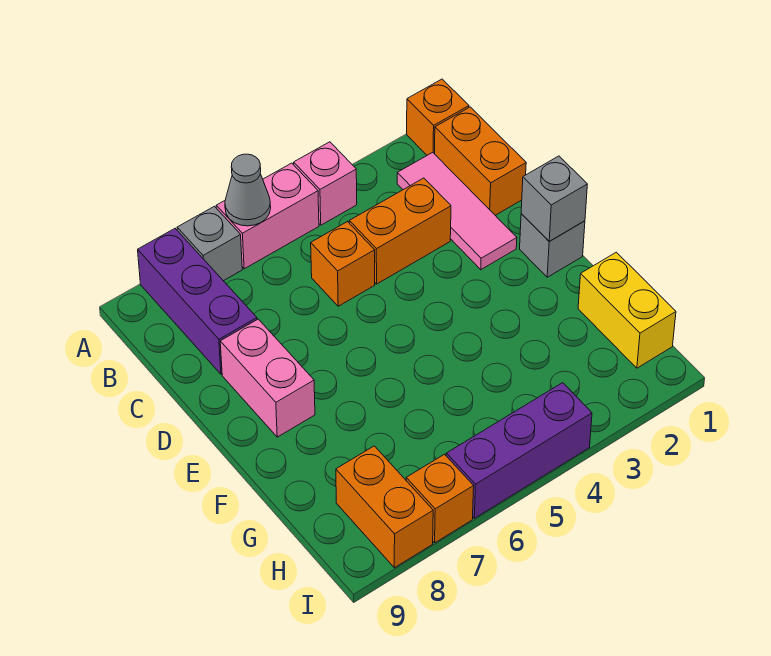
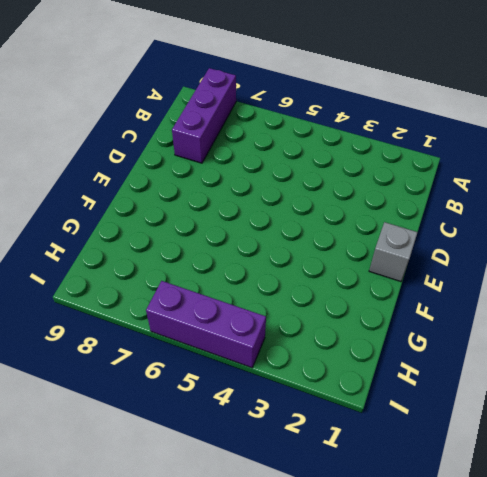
none -> orange brick A1 level 1
none -> pink brick A4 level 1
none -> pink brick A5:A6 level 1

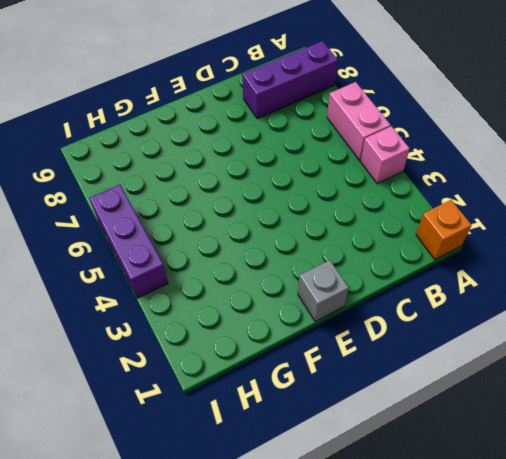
none -> grey brick A7 level 1
none -> orange brick B1:C1 level 1
none -> pink tile B2:D2 level 1

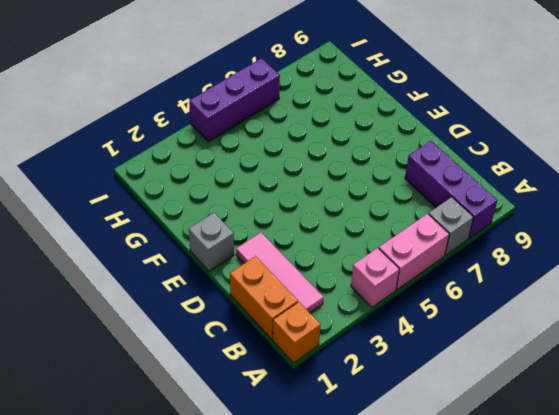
none -> orange brick C3:C4 level 1
none -> orange brick C5 level 1
none -> pink brick D8:E8 level 1

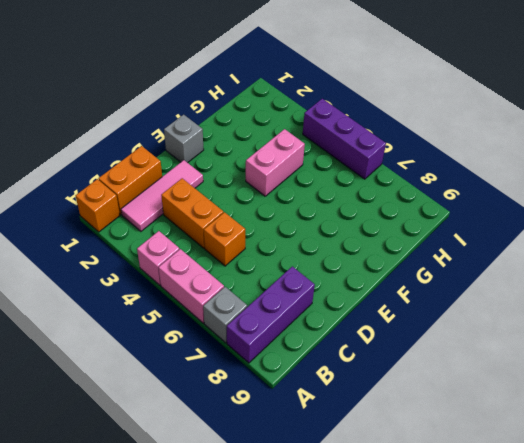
pink brick F4:G4 level 1 -> pink brick D8:E8 level 1
none -> yellow brick G1:H1 level 1
none -> orange brick H8:I8 level 1
none -> orange brick I7 level 1

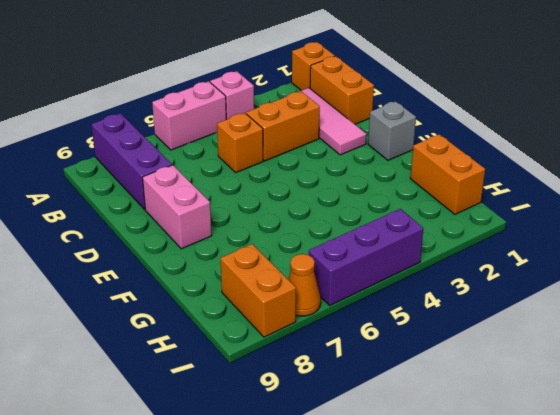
orange brick G1:H1 level 1 -> yellow brick G1:H1 level 1
orange cone I7 level 1 -> orange brick I7 level 1
none -> grey brick A7 level 1
none -> grey cone A6 level 2
none -> grey brick E1 level 2

